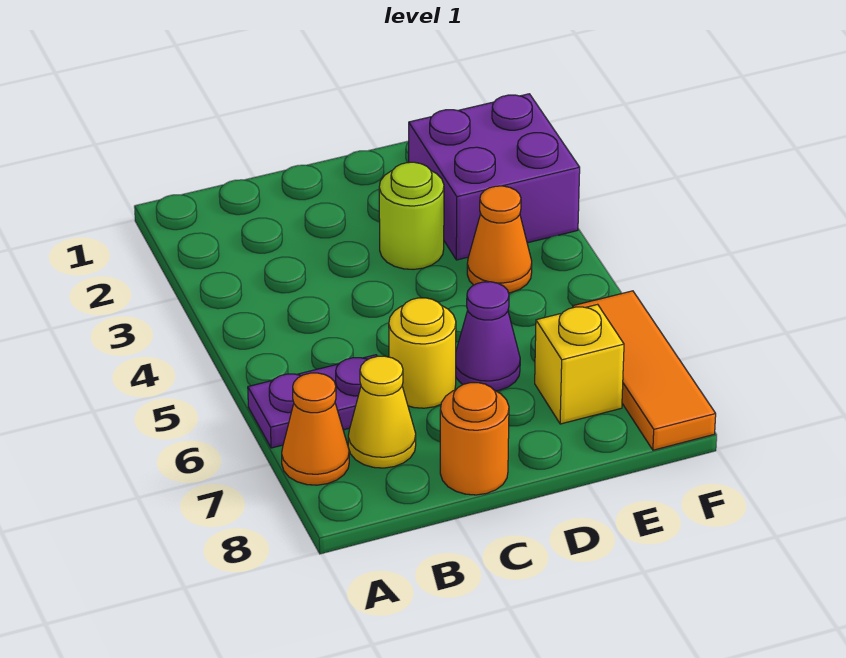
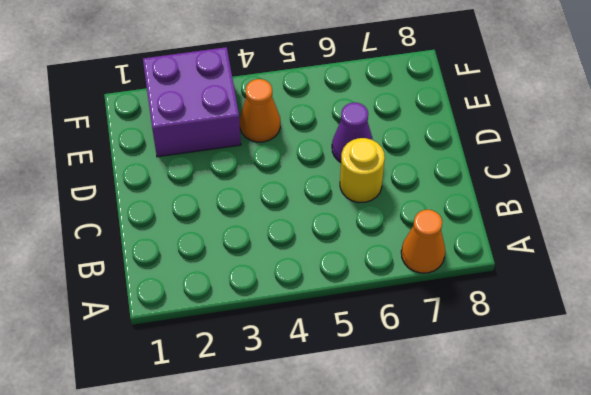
none -> purple plate A6:B6 level 1
none -> yellow cone B7 level 1

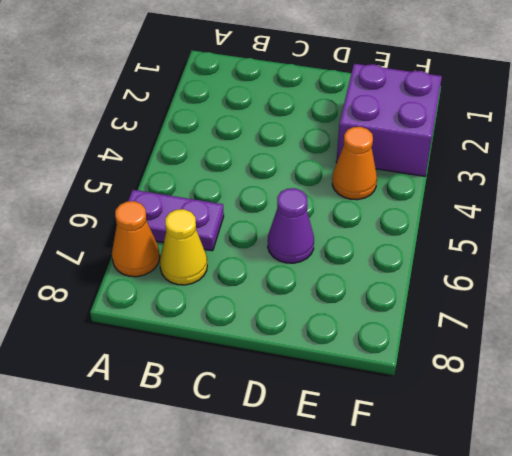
none -> yellow round brick C6 level 1
none -> orange round brick C8 level 1

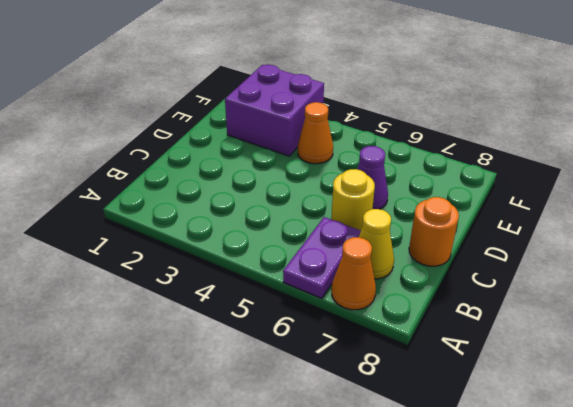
none -> lime round brick D3 level 1
none -> yellow brick E7 level 1

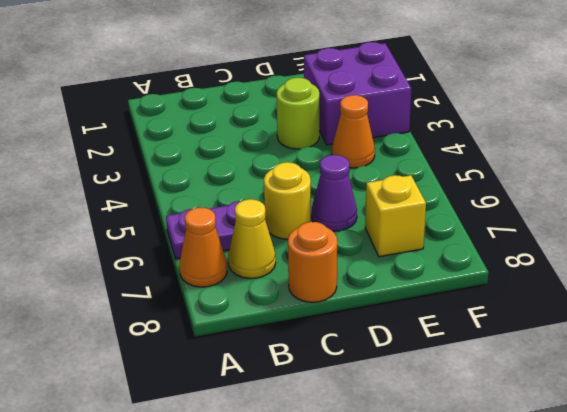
none -> orange tile F6:F8 level 1

